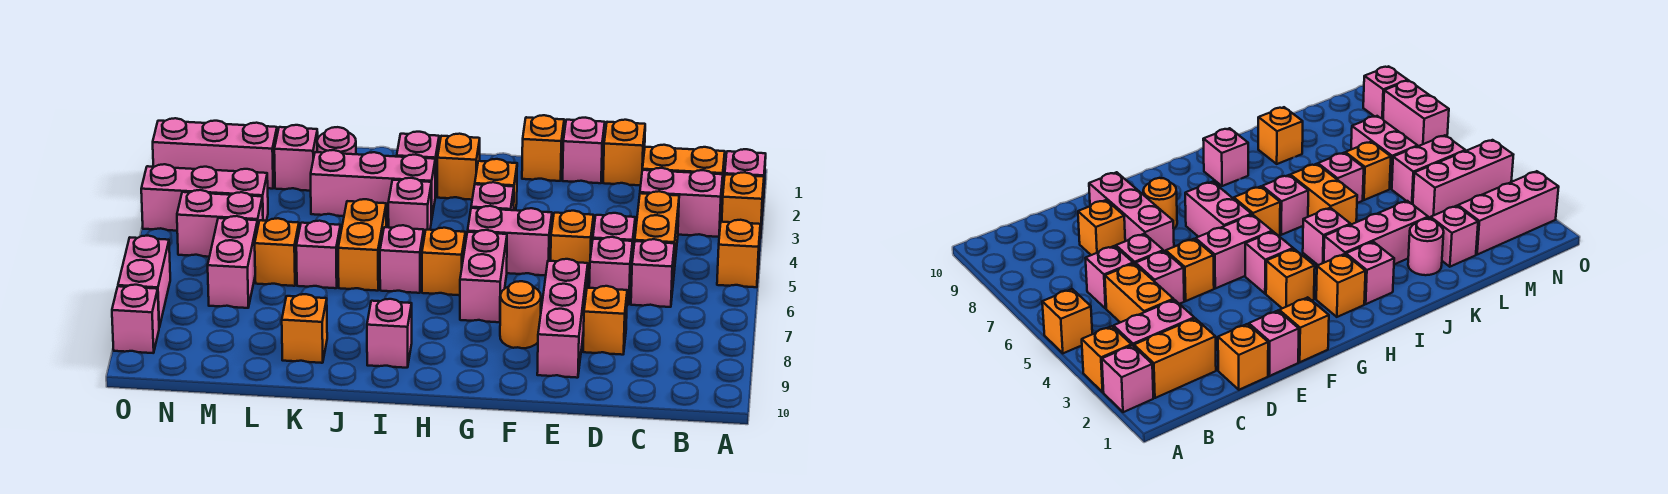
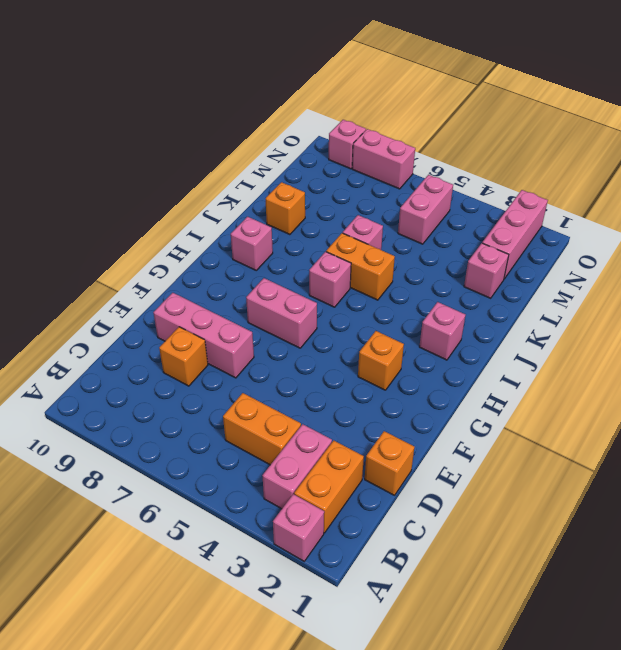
none -> orange brick A3 level 1
none -> orange brick A5 level 1
none -> pink brick C6 level 1
none -> pink brick D5 level 1

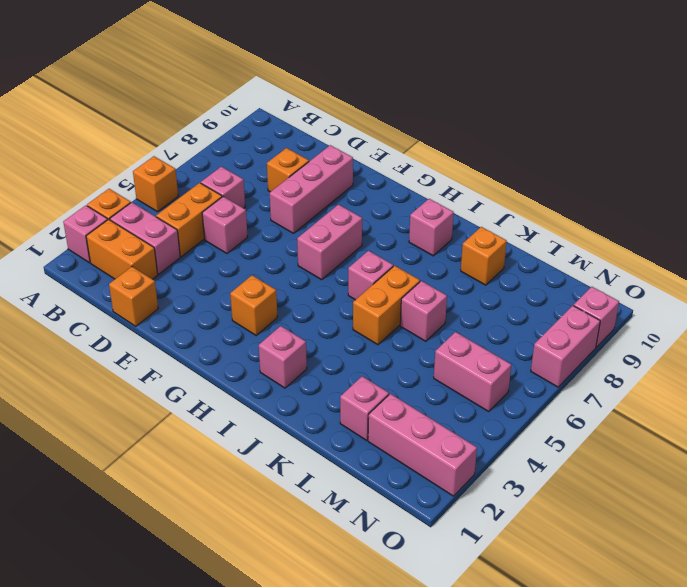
none -> pink brick D6 level 1
none -> pink brick E1 level 1
none -> orange brick E5 level 1
none -> orange brick F1 level 1

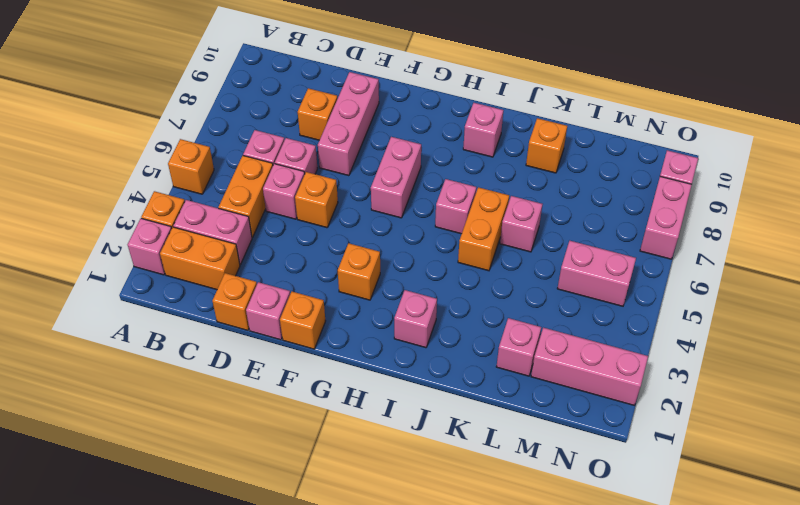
none -> pink brick F5:G5 level 1
none -> orange round brick F8 level 1
none -> pink brick G4 level 1
none -> orange brick H2 level 1

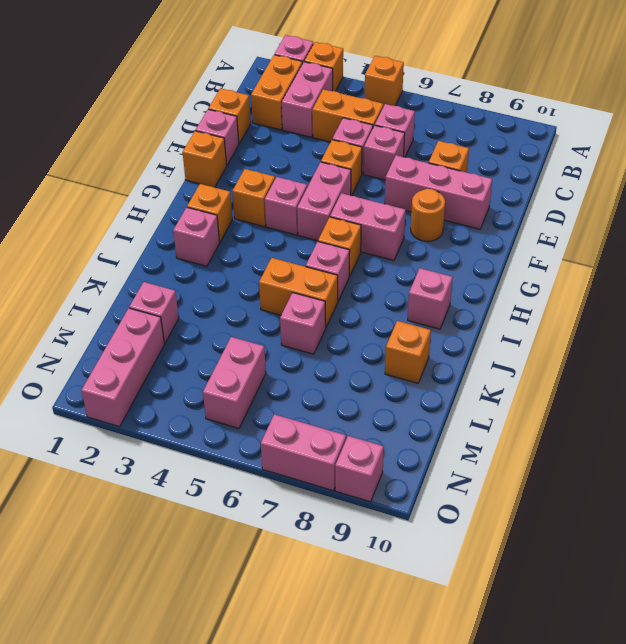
none -> pink brick I3:K3 level 1
none -> pink brick I4 level 1
none -> pink round brick K2 level 1
none -> orange brick L6 level 1

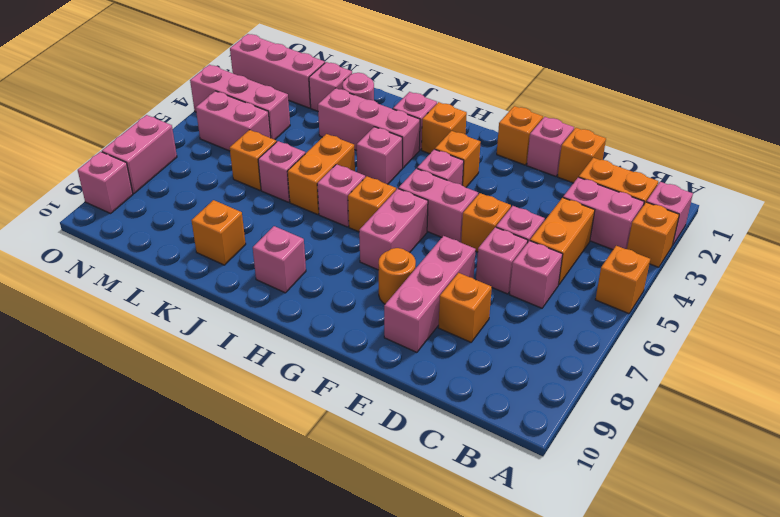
none -> pink brick M6:M7 level 1

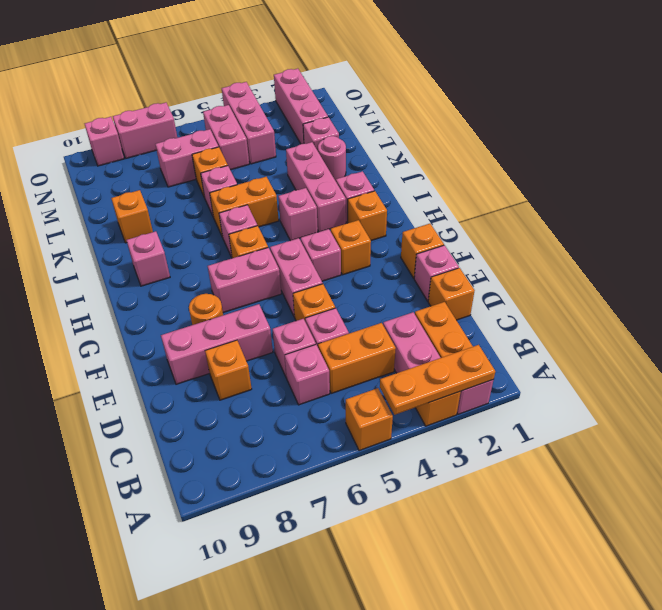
orange plate A2:A4 level 2 -> none

